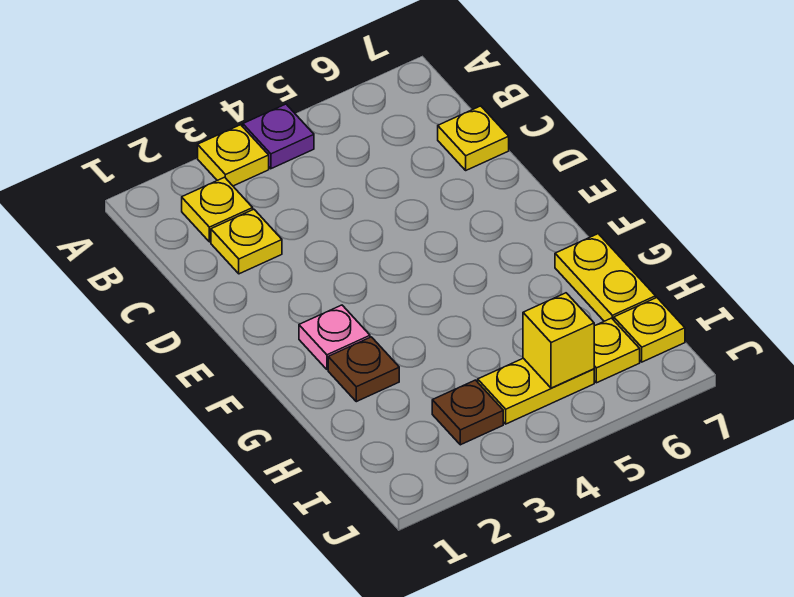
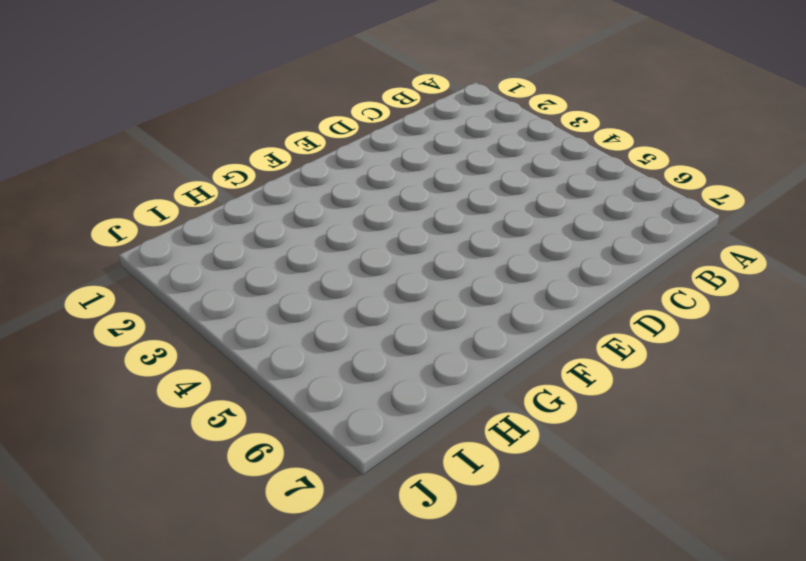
none -> yellow plate A3 level 1
none -> purple plate A4 level 1
none -> yellow plate B2 level 1

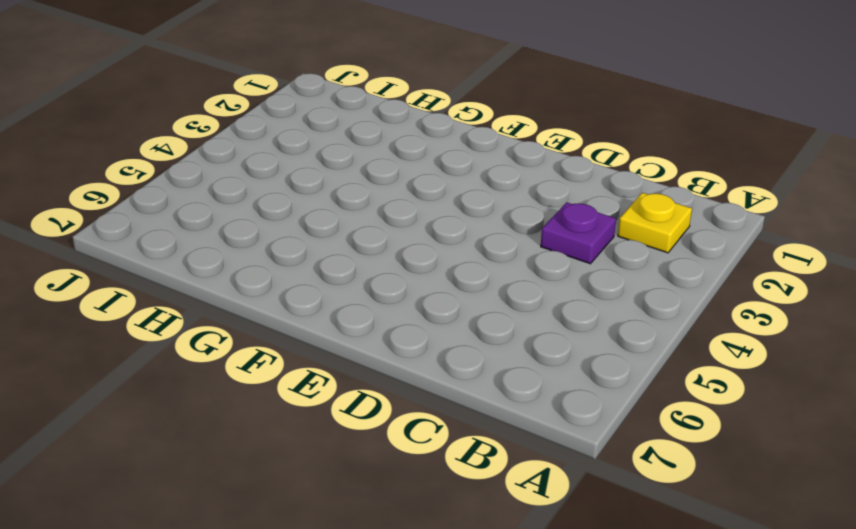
purple plate C3 level 1 -> purple plate A4 level 1
none -> yellow plate A3 level 1
none -> yellow plate C2 level 1
none -> yellow plate C7 level 1

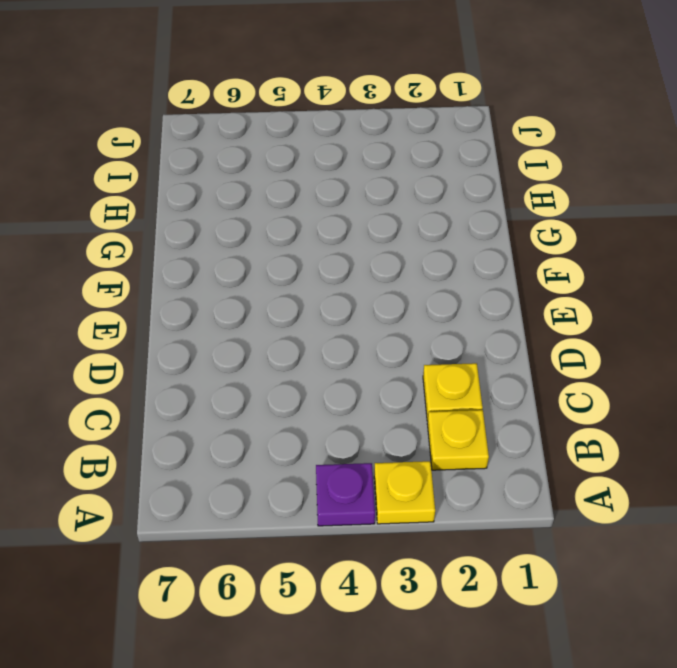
none -> yellow plate C7 level 1
none -> pink plate F2 level 1
none -> brown plate G2 level 1

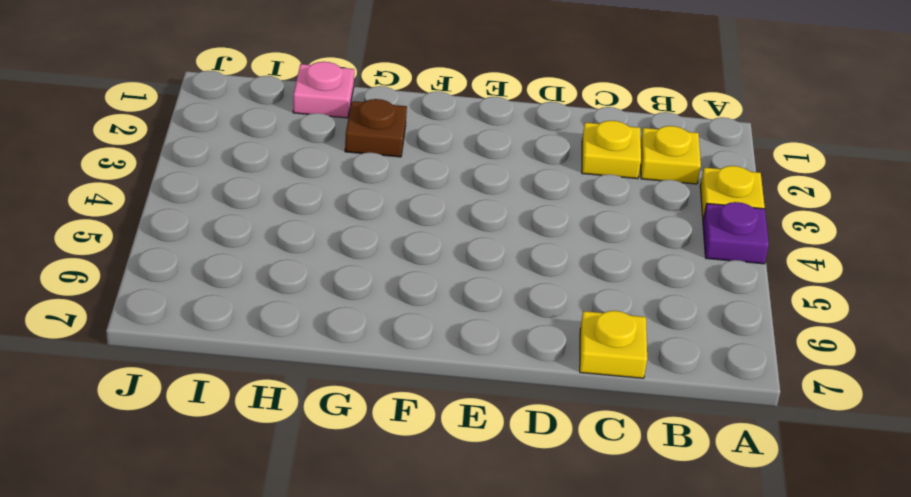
pink plate H1 level 1 -> pink plate F2 level 1
none -> yellow plate G7:H7 level 1
none -> brown plate I3 level 1
none -> yellow plate I4:I5 level 1

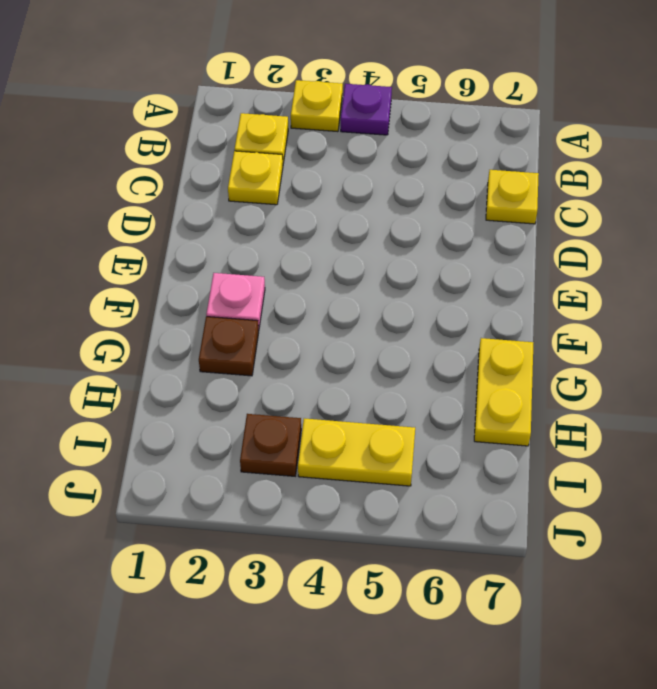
none -> yellow plate I6 level 1
none -> yellow plate I7 level 1
none -> yellow brick I5 level 2

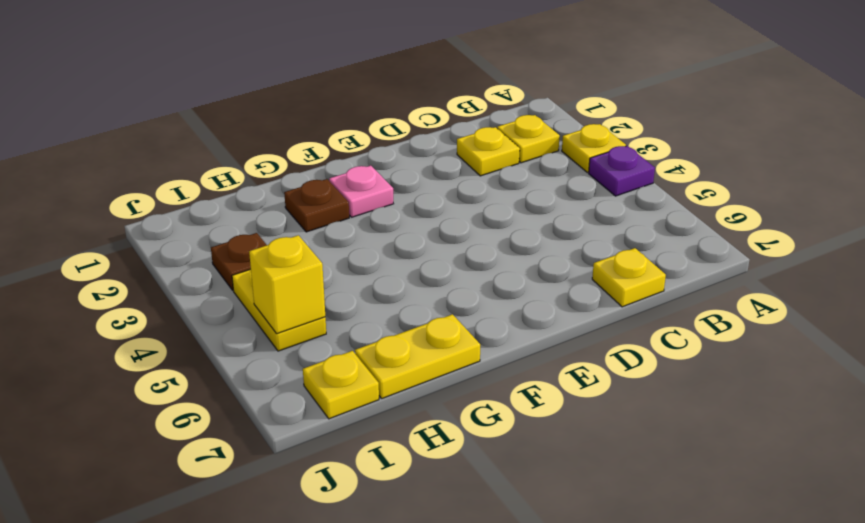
none -> yellow plate I6 level 1

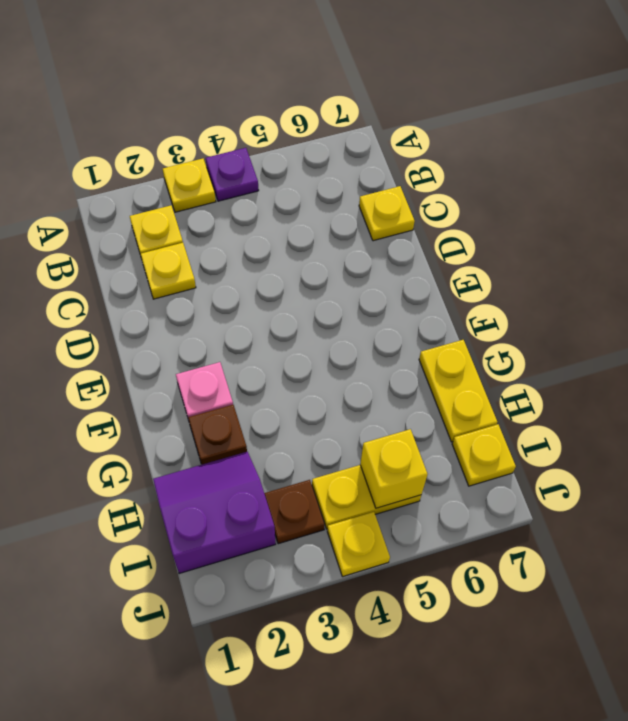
purple slope H1:I2 level 1 top I -> none
yellow plate J4 level 1 -> yellow plate I6 level 1

